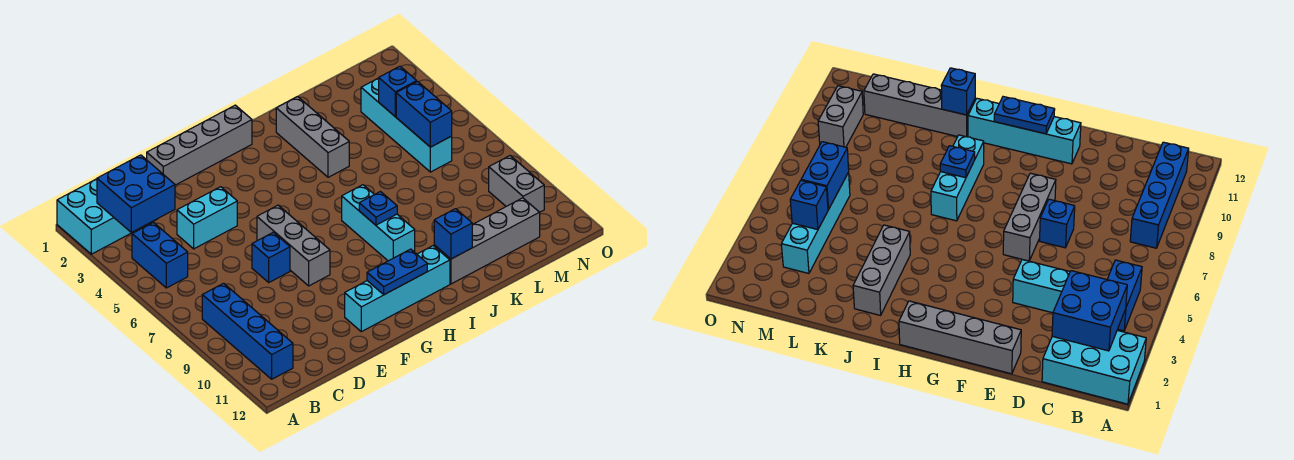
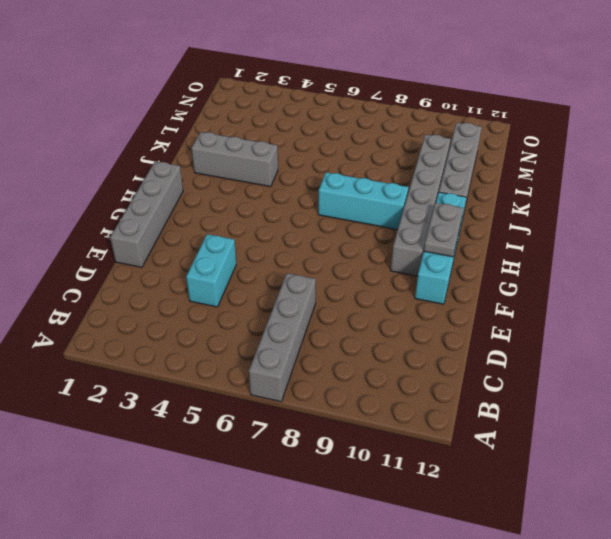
grey brick A7:D7 level 1 -> none
grey brick G10:L10 level 1 -> none
grey plate G11:H11 level 2 -> blue plate G11:H11 level 2
none -> cyan brick A1:C2 level 1
none -> blue brick B4:B5 level 1
none -> blue brick B8:B11 level 1

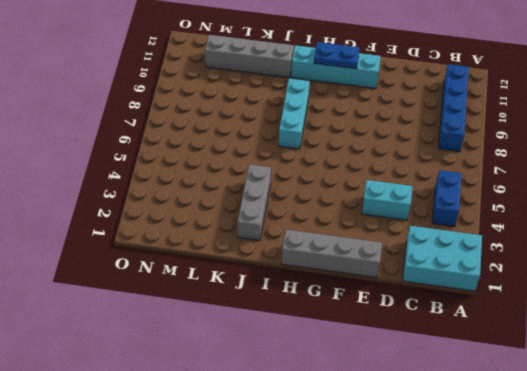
none -> blue brick E7 level 1
none -> grey brick F6:F8 level 1
none -> cyan brick M3:M6 level 1

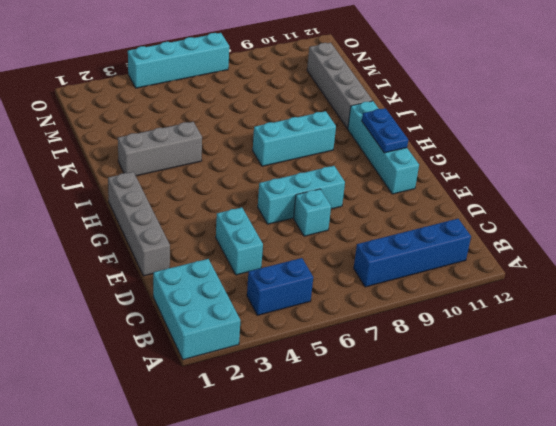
cyan brick E7 level 1 -> blue brick E7 level 1
cyan brick F6:F8 level 1 -> grey brick F6:F8 level 1
cyan brick O4:O7 level 1 -> cyan brick M3:M6 level 1
none -> grey brick N9:N10 level 1
none -> blue brick B2:C3 level 2
none -> blue plate I8 level 2

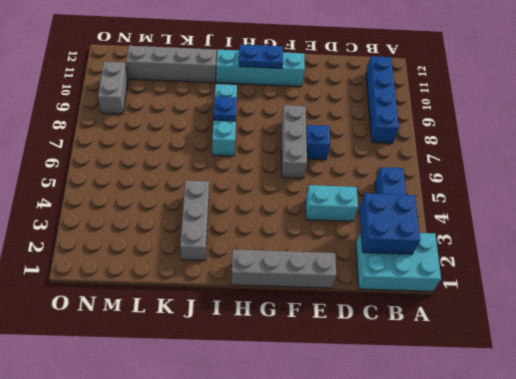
none -> cyan brick M3:M6 level 1
none -> blue brick J11 level 2
none -> blue brick M4 level 2

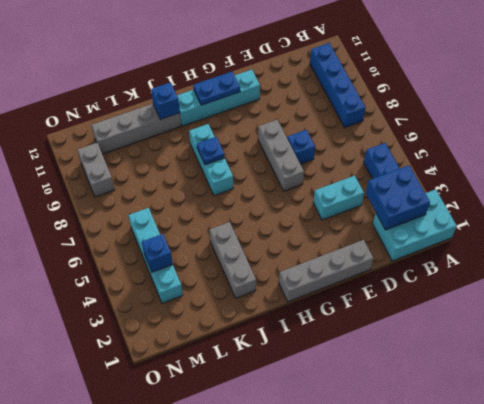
none -> blue brick M5:M6 level 2

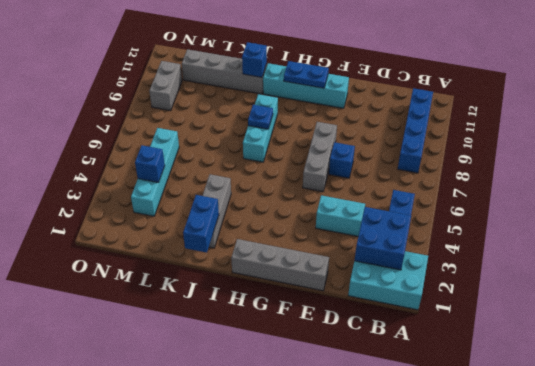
blue brick J1:J2 level 2 -> blue brick M5:M6 level 2

